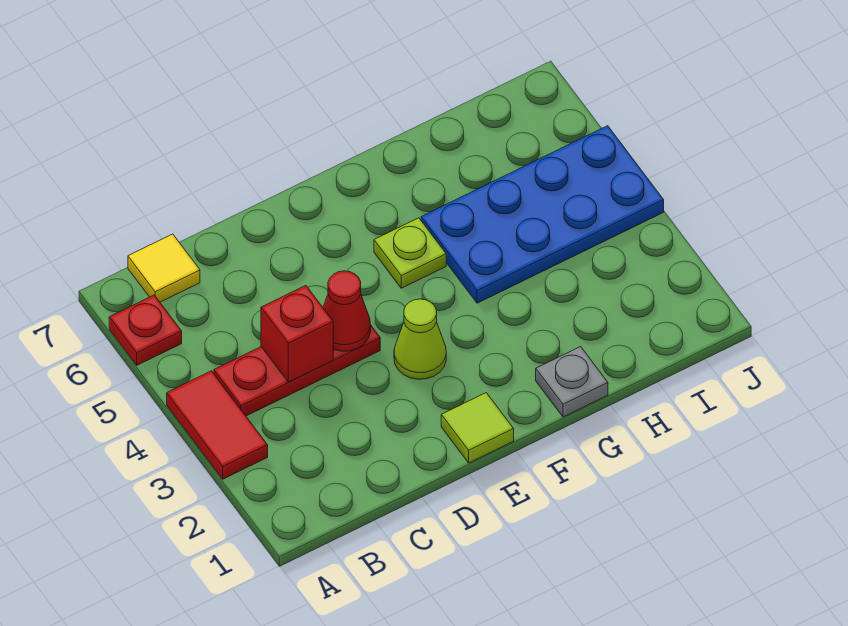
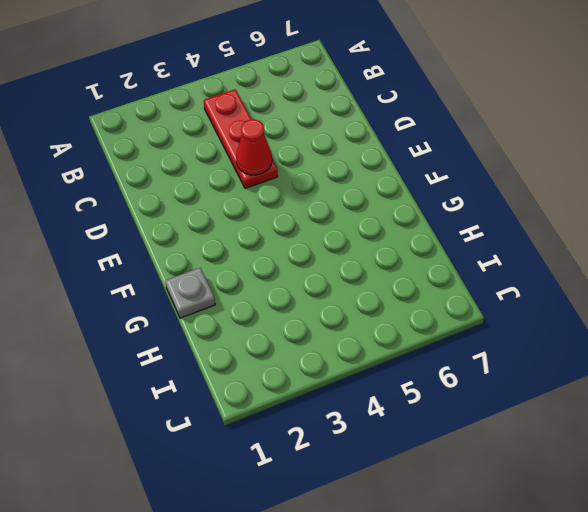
none -> red tile A3:A4 level 1
none -> red plate A6 level 1

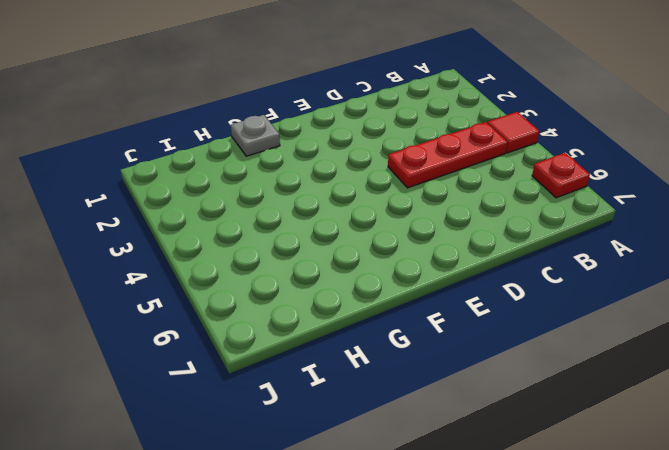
red tile A4 level 1 -> red tile A3:A4 level 1
none -> yellow tile B7 level 1
none -> lime tile E1 level 1

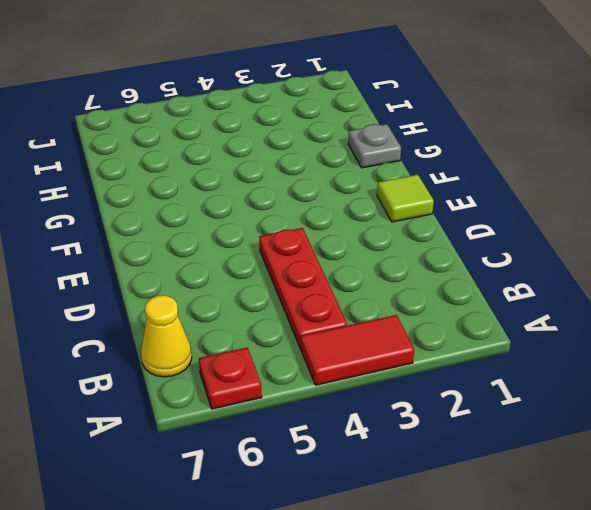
yellow cone B7 level 1 -> yellow tile B7 level 1
none -> lime cone E3 level 1
none -> lime plate F5 level 1

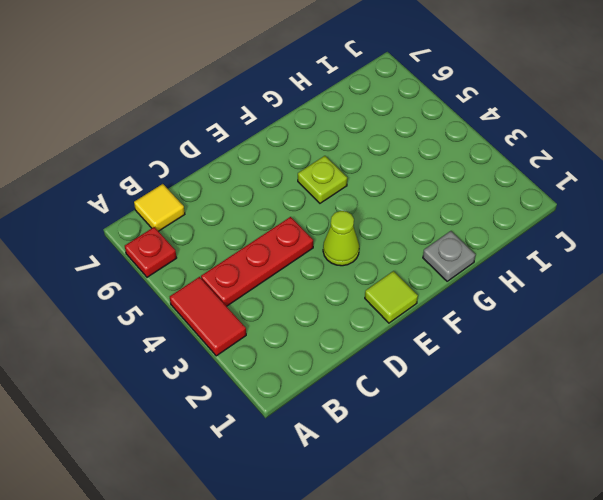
none -> blue plate G4:J5 level 1
none -> red brick C4 level 2

